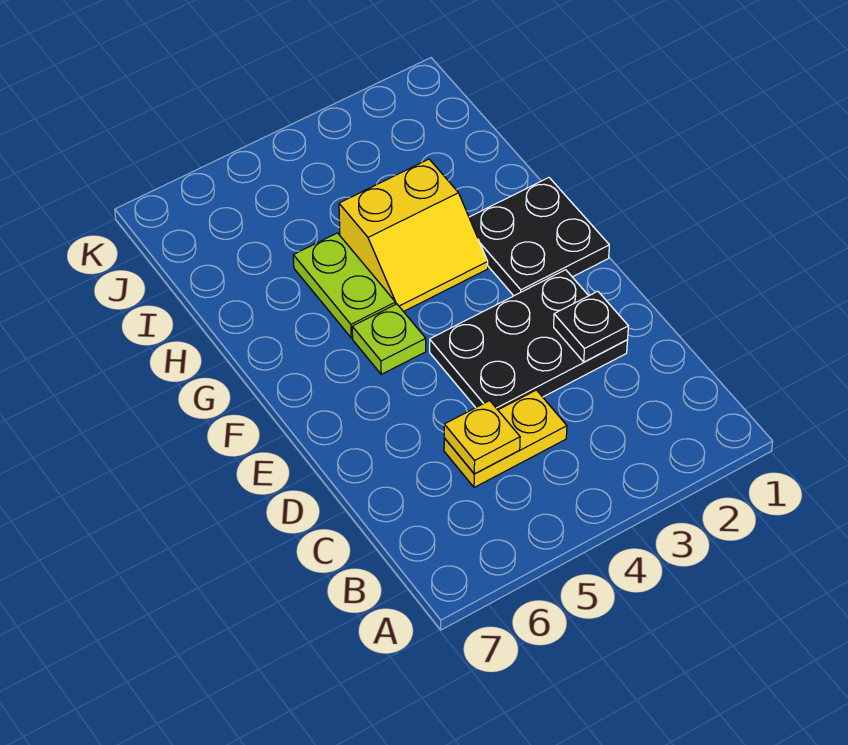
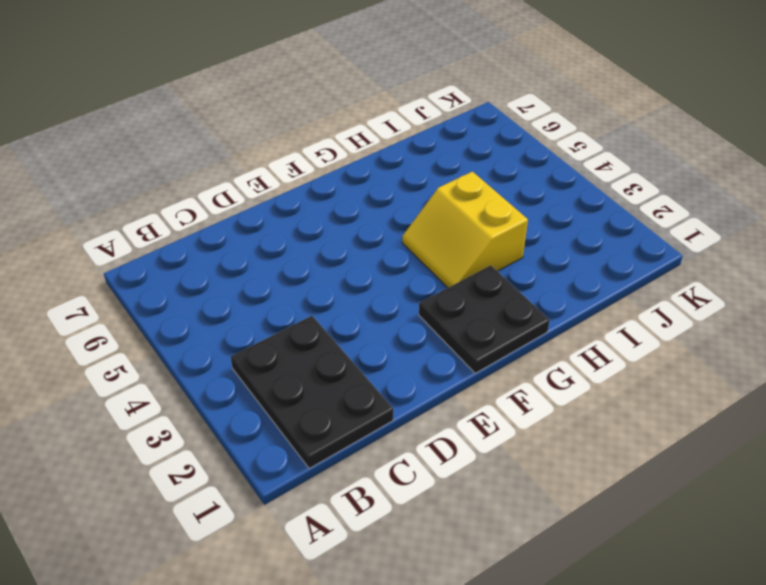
black plate B1:C3 level 1 -> black plate D2:E4 level 1
none -> yellow plate C4:C5 level 1
none -> lime plate F5 level 1

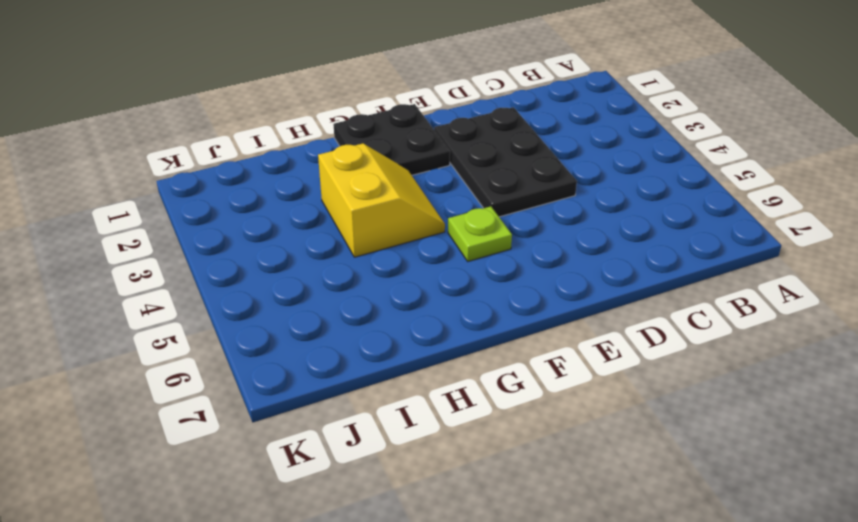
none -> yellow plate C4:C5 level 1
none -> lime plate G5:H5 level 1

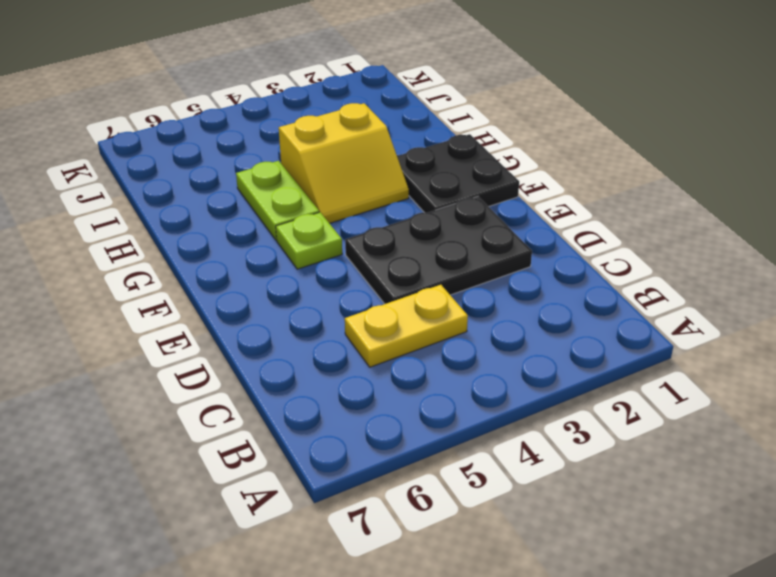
none -> yellow plate C5 level 2
none -> black plate D2 level 2

